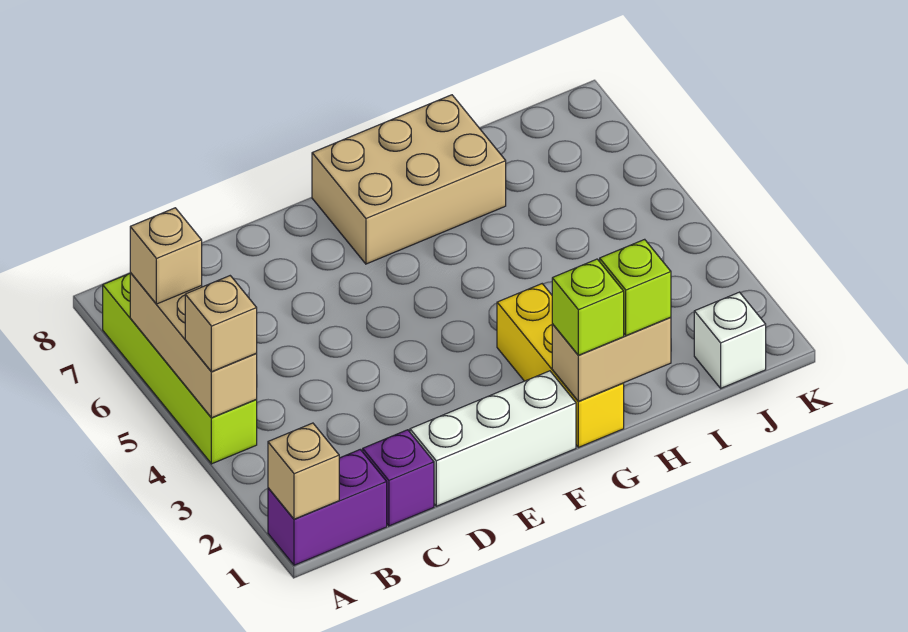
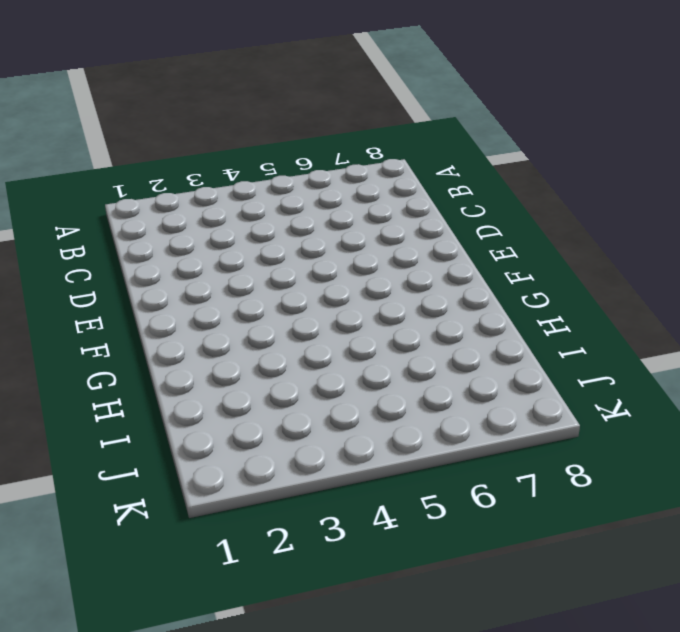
none -> purple brick A1:B1 level 1
none -> lime brick A4:A7 level 1
none -> purple brick C1 level 1

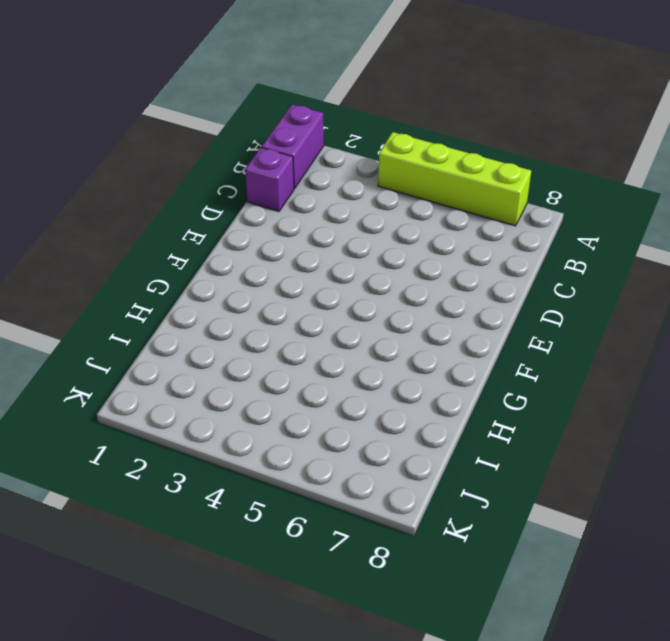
none -> white brick D1:F1 level 1
none -> tan brick F7:H8 level 1
none -> yellow brick G1:G3 level 1

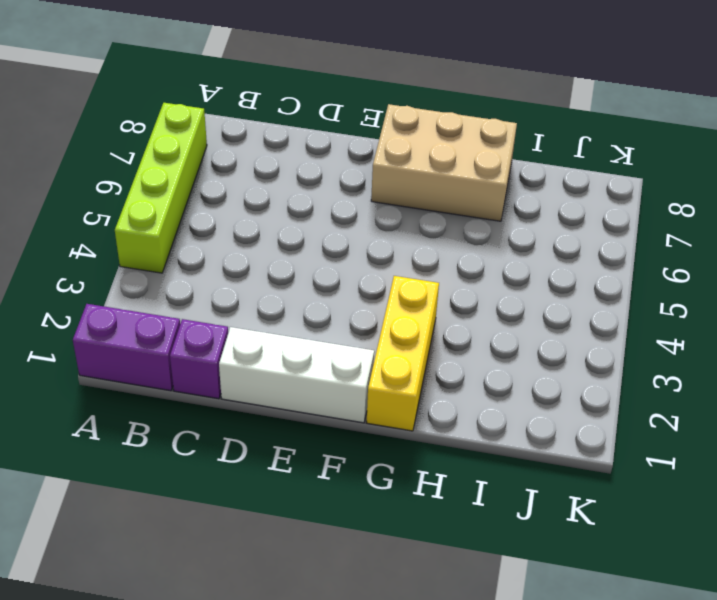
none -> white brick J1 level 1
none -> tan brick A1 level 2
none -> tan brick A4:A6 level 2

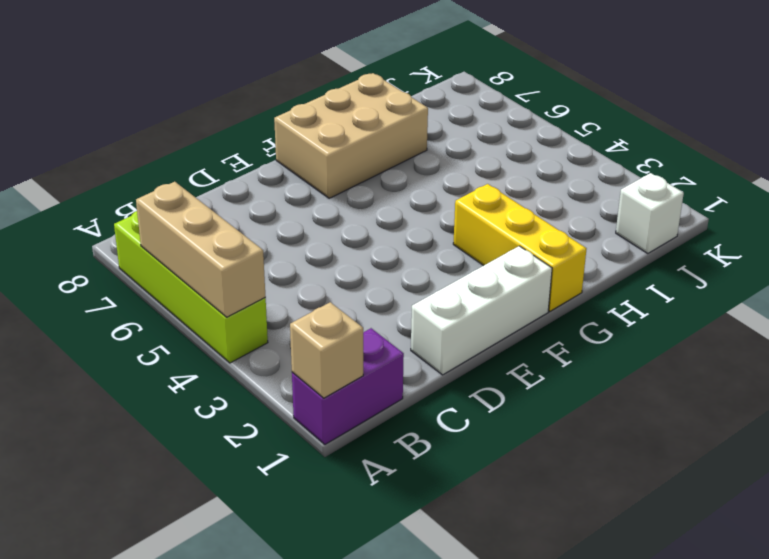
none -> purple brick C1 level 1
none -> tan brick G1:H1 level 2
none -> tan brick A4 level 3

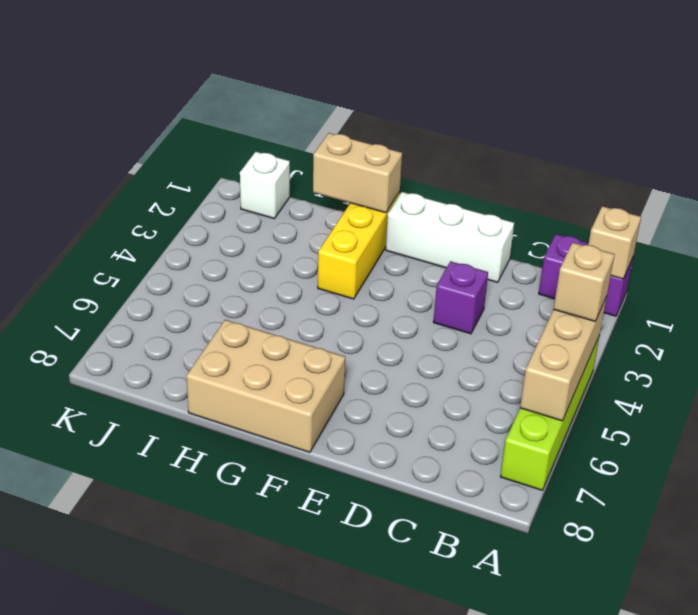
purple brick D3 level 1 -> purple brick C1 level 1
none -> tan brick A6 level 3
none -> lime brick G1 level 3
none -> lime brick H1 level 3

